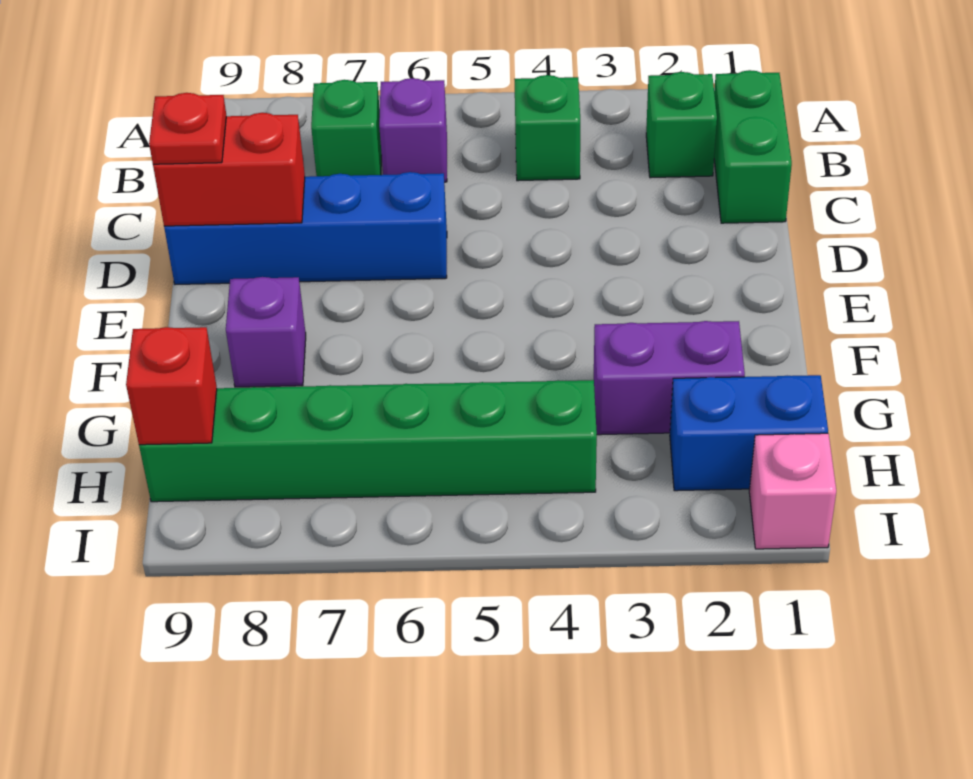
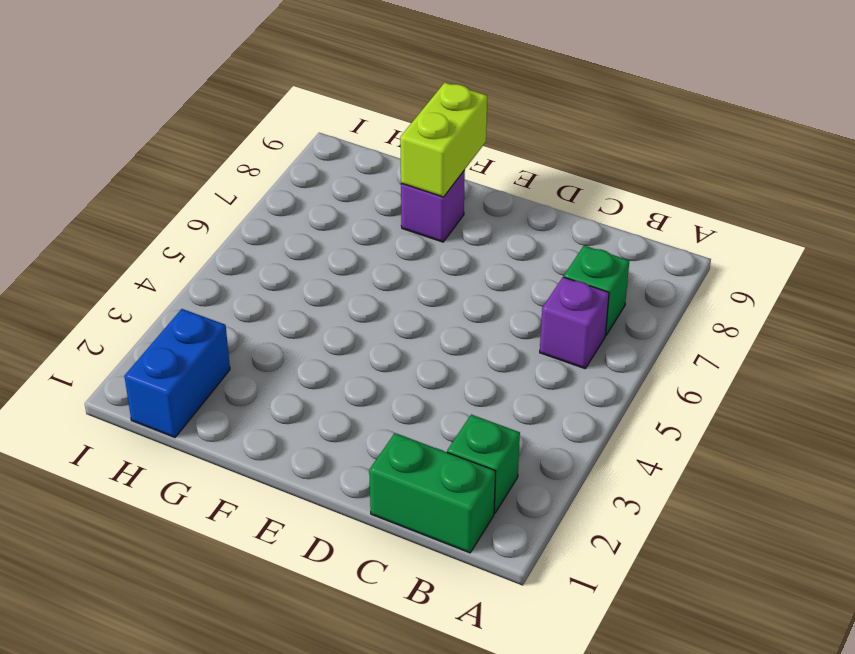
lime brick F8:F9 level 2 -> none
none -> green brick B4 level 1
none -> blue brick D6:D9 level 1
none -> purple brick G2:G3 level 1

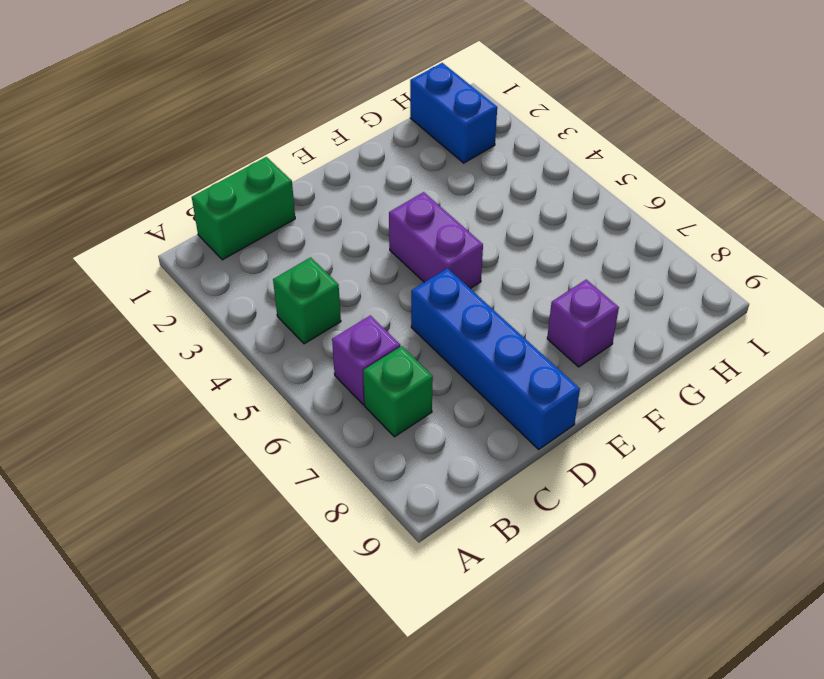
purple brick E4:E5 level 1 -> purple brick G2:G3 level 1
none -> green brick B2 level 1
none -> green brick H4:H9 level 1
none -> pink brick I1 level 1

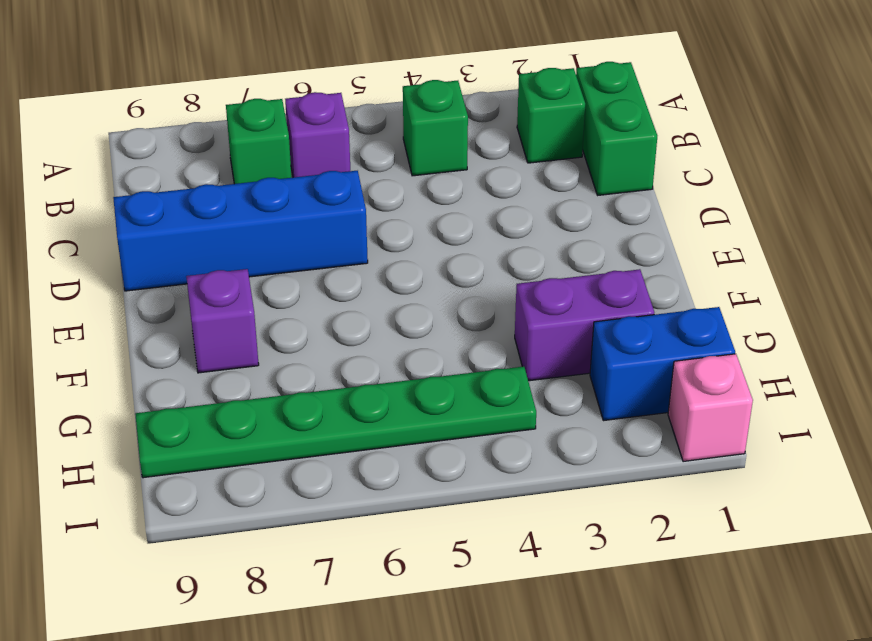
green plate H4:H9 level 1 -> green brick H4:H9 level 1
none -> red brick D8:D9 level 2
none -> red brick H9 level 2
none -> red plate D9 level 3

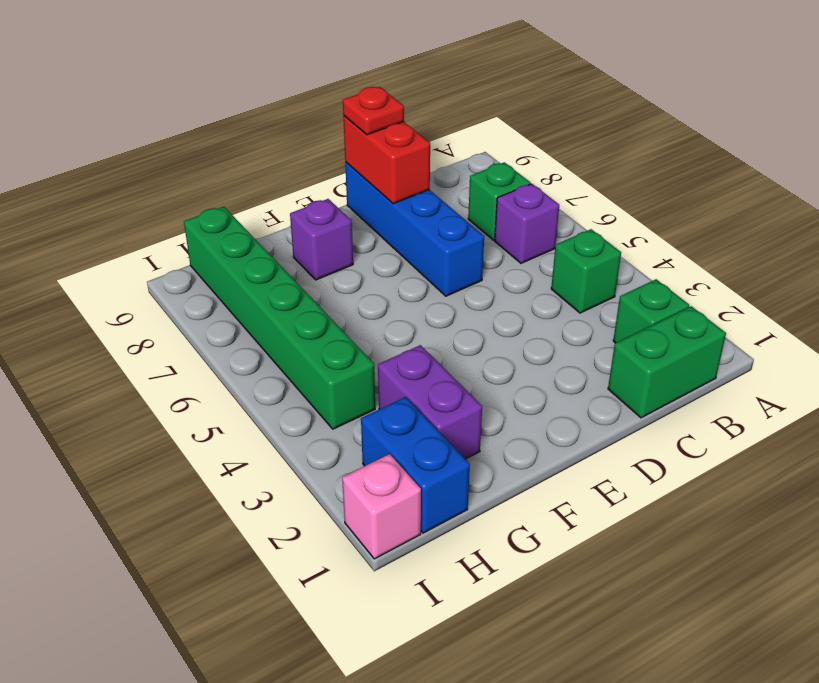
none -> red brick H9 level 2

